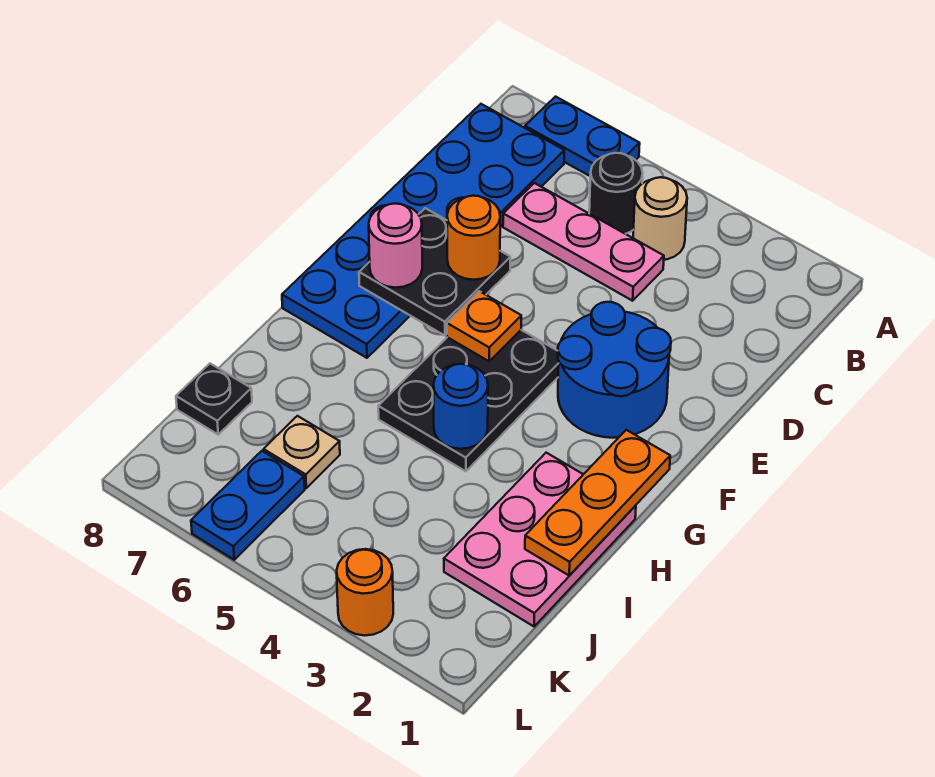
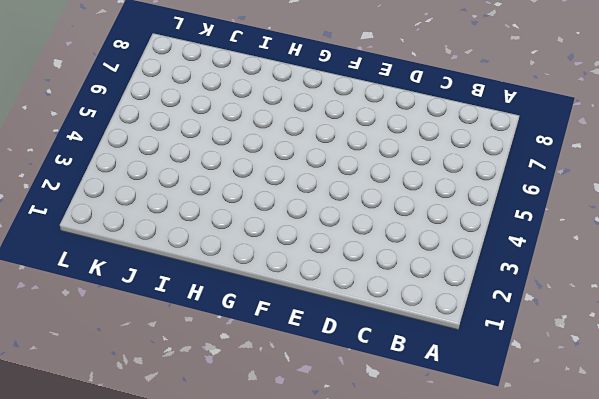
none -> blue plate A6:A7 level 1
none -> tan round brick B4 level 1
none -> black round brick B5 level 1

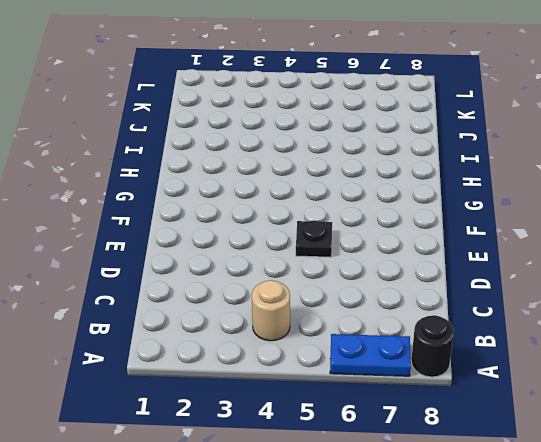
black round brick A8 level 1 -> black round brick B5 level 1
black plate E5 level 1 -> black plate J8 level 1
none -> blue plate B7:G8 level 1
none -> pink plate C4:C6 level 1
none -> blue round brick E2:F3 level 1

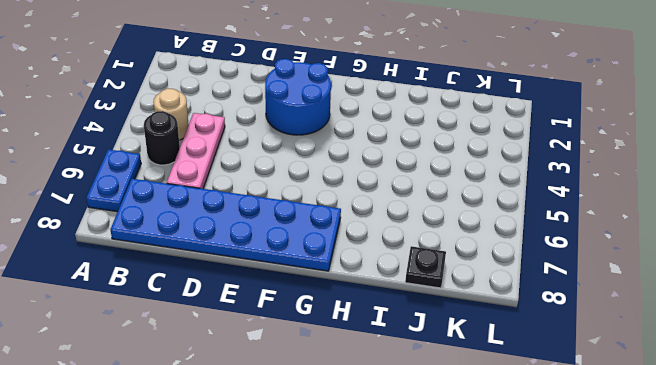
none -> black plate F4:H5 level 1
none -> pink plate H1:J2 level 1
none -> tan plate J6 level 1

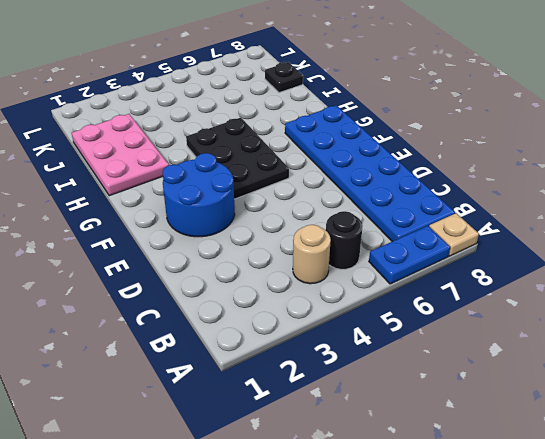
tan plate A8 level 1 -> tan plate J6 level 1
none -> pink plate C4:C6 level 1
none -> blue plate K6:L6 level 1
none -> orange round brick L3 level 1

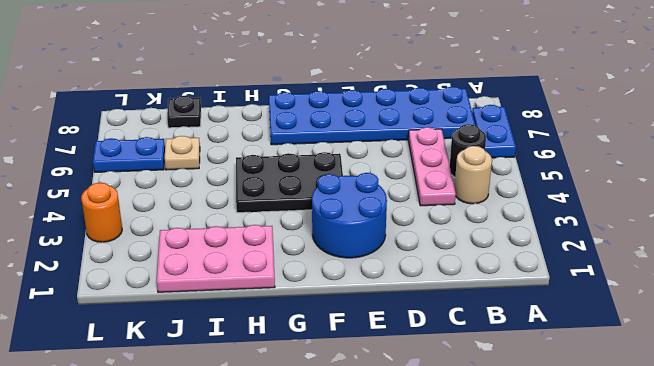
none -> black plate E6:F7 level 2
none -> orange plate F5 level 2
none -> orange plate G1:I1 level 2

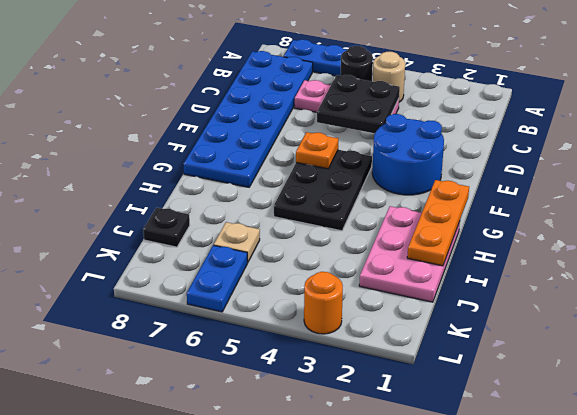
black plate C4:D5 level 2 -> black plate E6:F7 level 2
none -> blue round brick H4 level 2
none -> orange round brick E6 level 3
none -> pink round brick F7 level 3

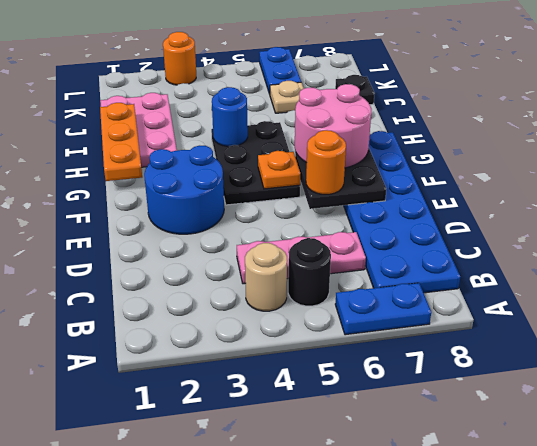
pink round brick F6:G7 level 3 -> pink round brick F7 level 3

